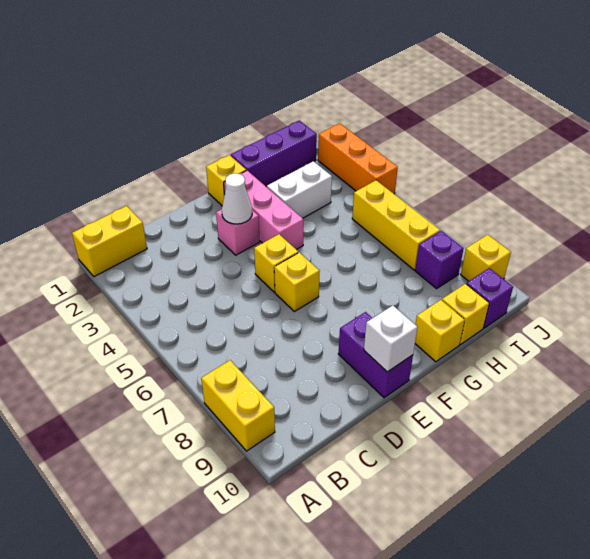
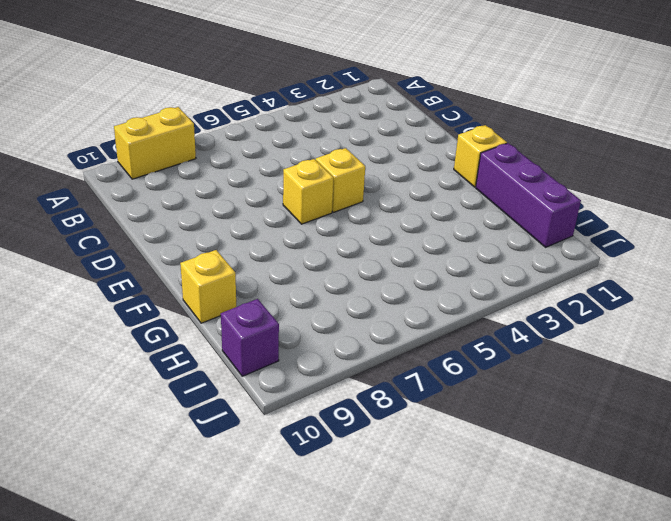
none -> yellow brick A1:B1 level 1
none -> pink brick E3 level 1
none -> purple brick E9:E10 level 1

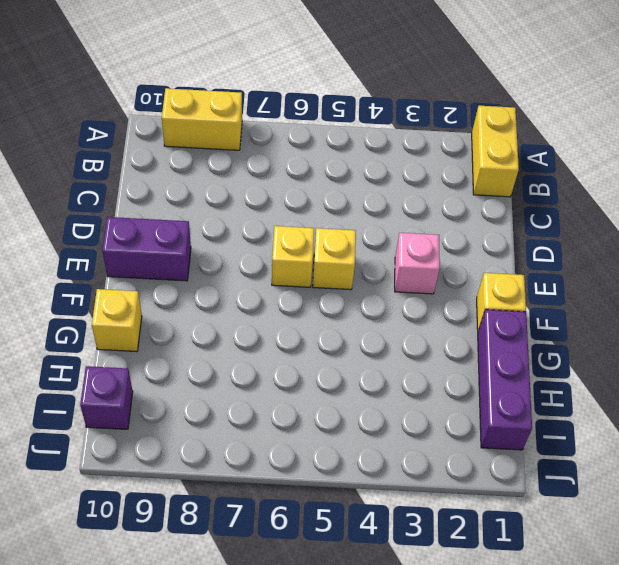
none -> pink brick F2:F4 level 1
none -> white brick G3:H3 level 1
none -> yellow brick H10 level 1

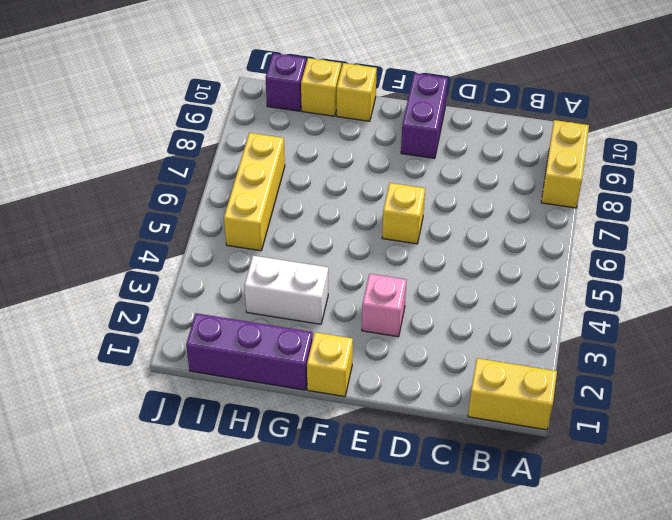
none -> yellow brick E5 level 1
none -> pink brick F2:F4 level 1
none -> purple brick I8 level 1

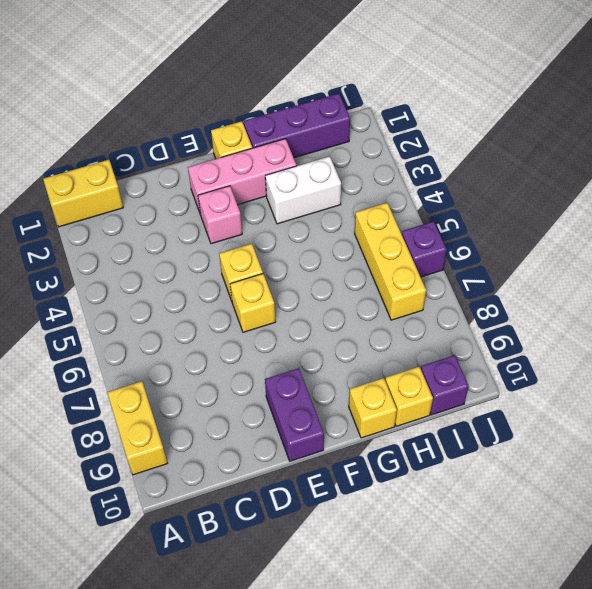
pink brick E2:G2 level 1 -> pink brick F2:F4 level 1
purple brick J6 level 1 -> purple brick I8 level 1
none -> orange brick J2:J4 level 1
none -> yellow brick J9 level 1
none -> white cone E3 level 2

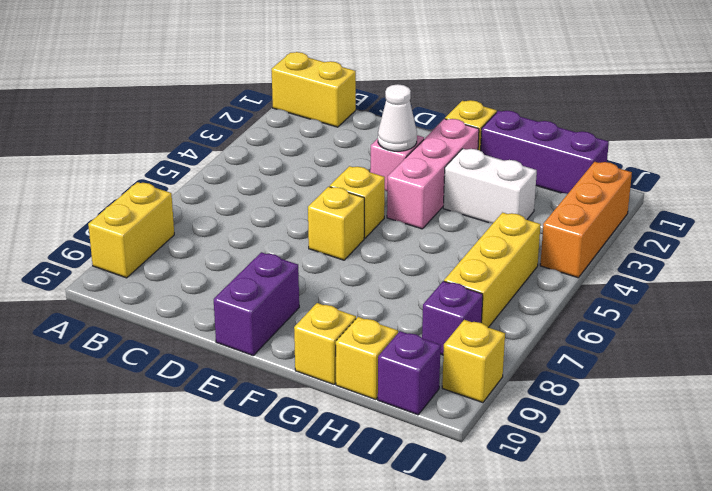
none -> white brick E10 level 2

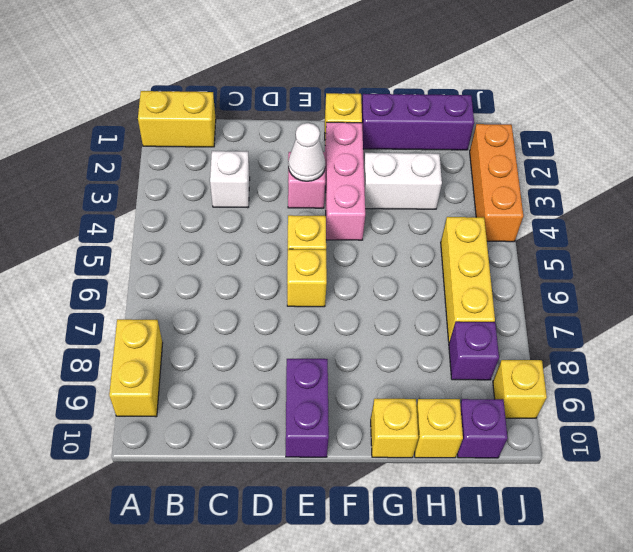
white brick C3 level 1 -> white brick E10 level 2

